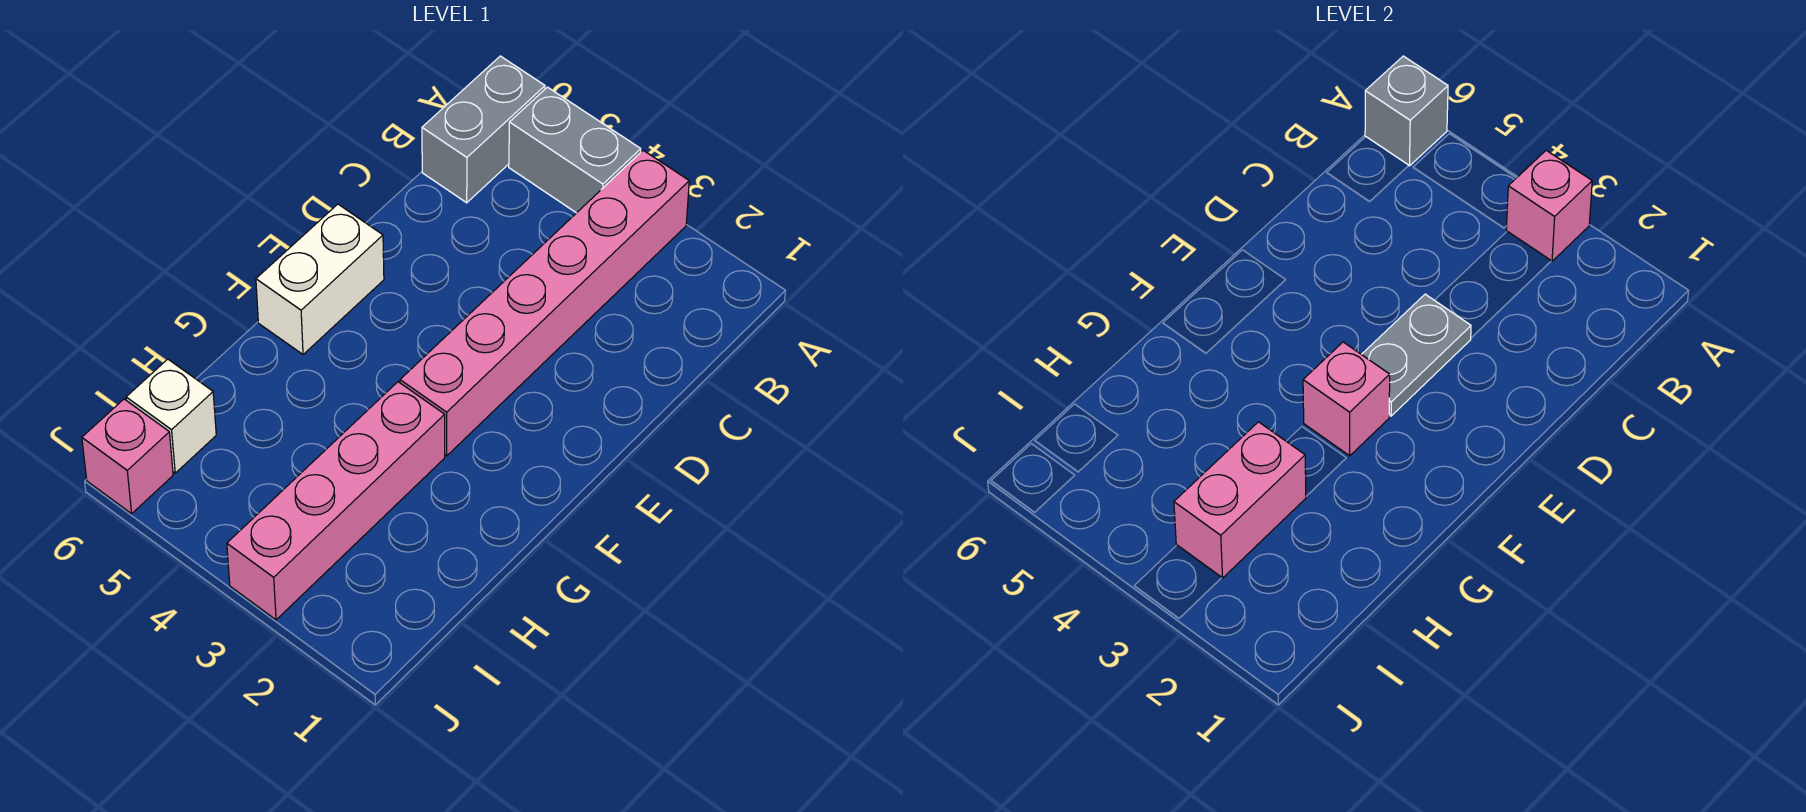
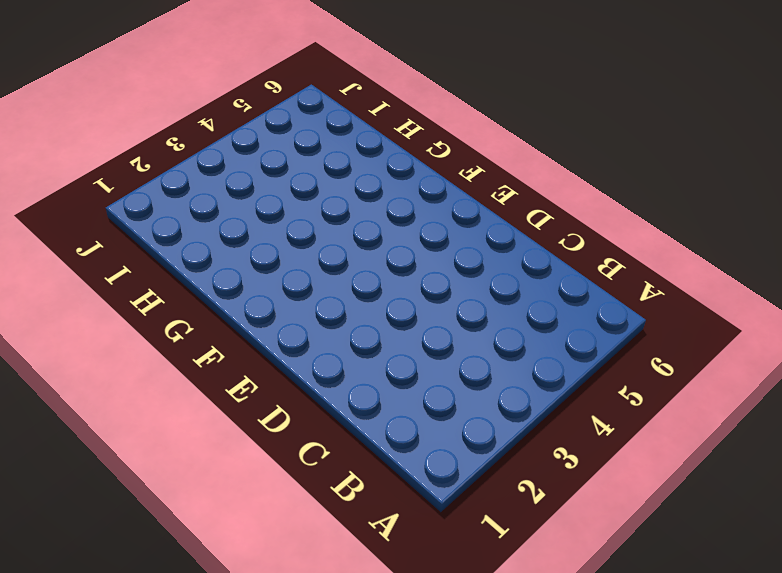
none -> pink brick A3:F3 level 1
none -> grey brick A4:A5 level 1
none -> grey brick A6:B6 level 1

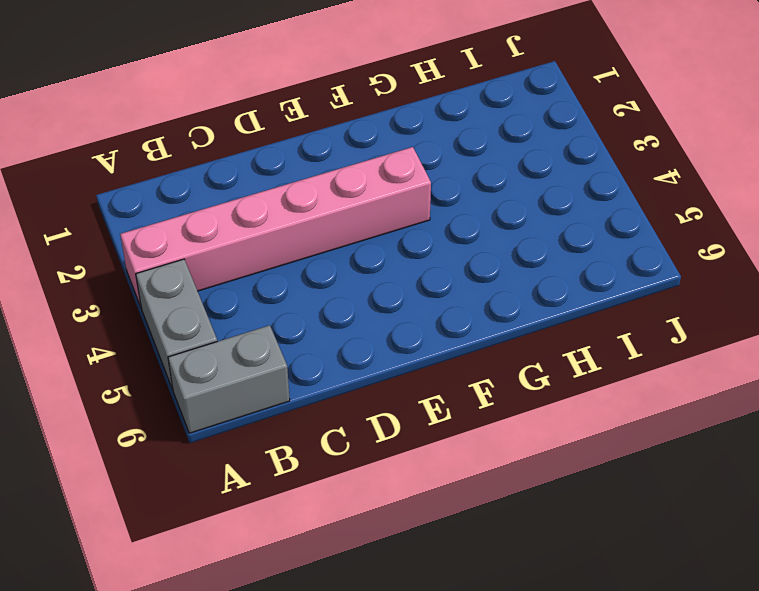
none -> white brick E6:F6 level 1
none -> pink brick G3:J3 level 1
none -> white brick I6 level 1

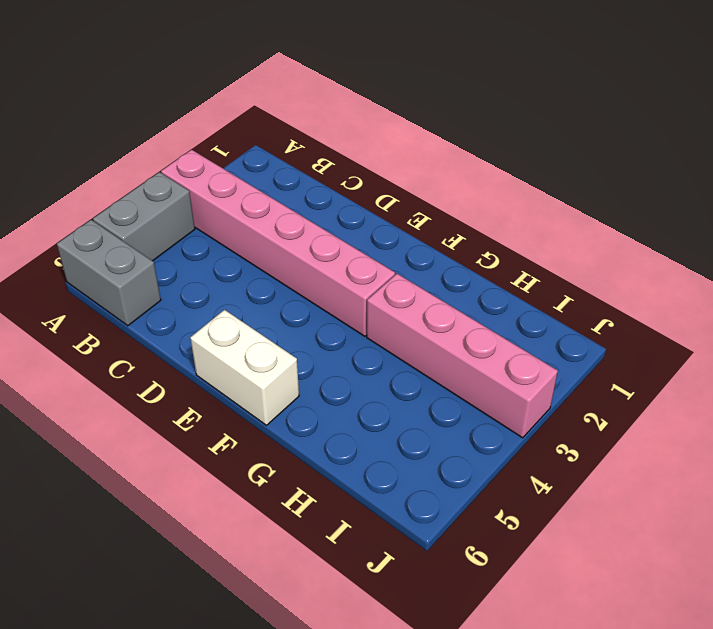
none -> white brick I6 level 1
none -> pink brick J6 level 1
none -> pink brick A3 level 2

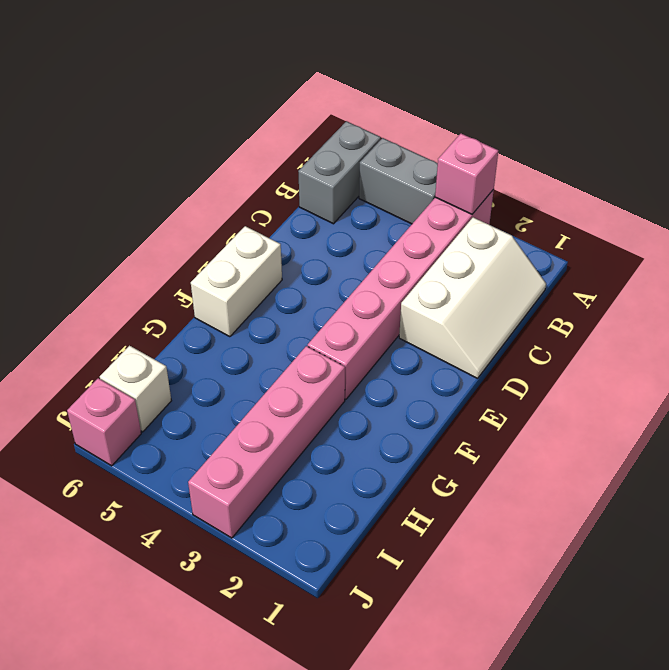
white slope B1:D2 level 1 top 2 -> none
none -> grey brick A6 level 2
none -> grey plate D3:E3 level 2
none -> pink brick F3 level 2

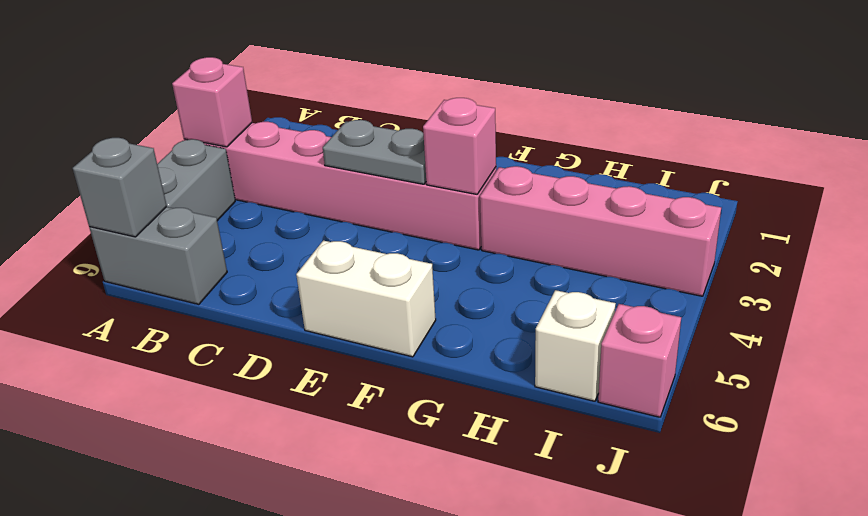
none -> pink brick H3:I3 level 2

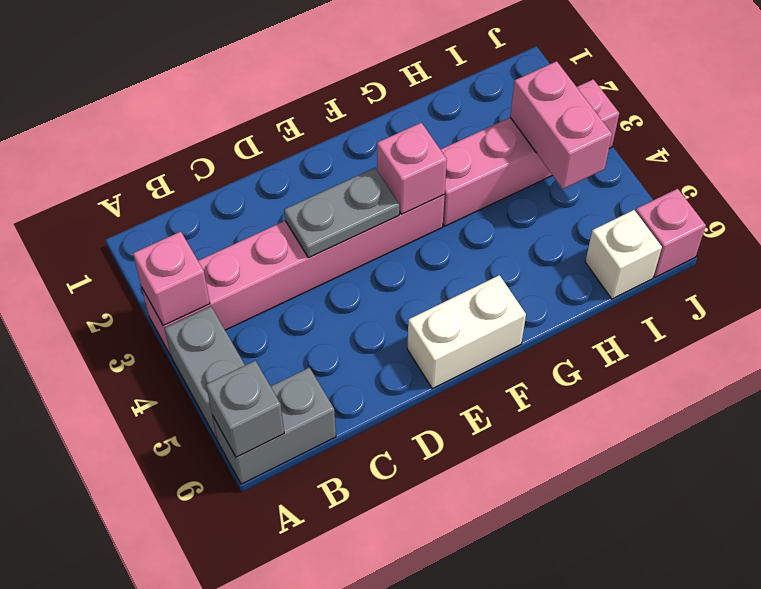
pink brick I3:I4 level 2 -> pink brick H3:I3 level 2

